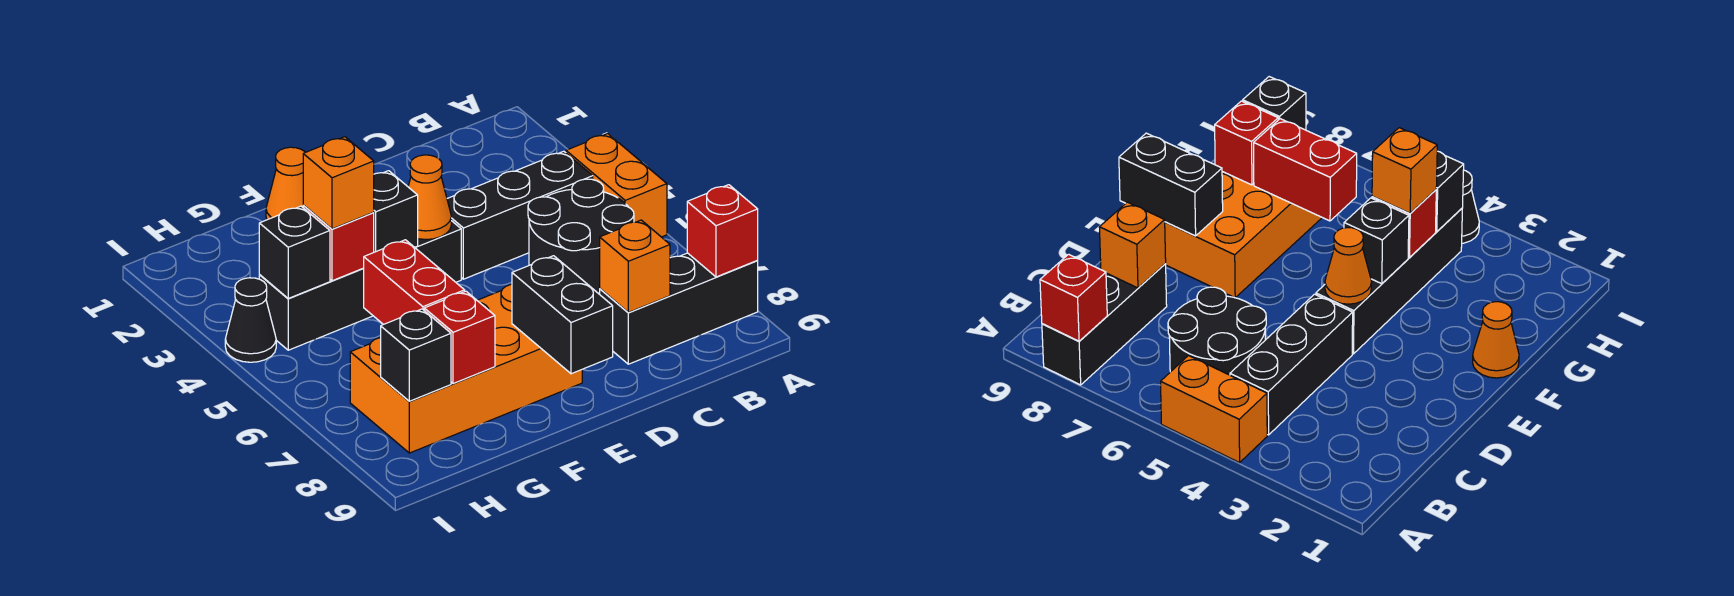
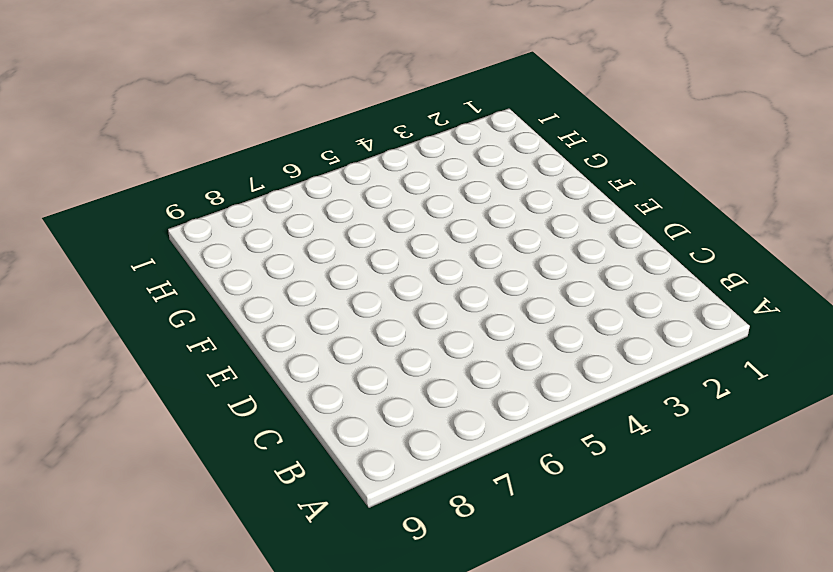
none -> orange brick A4:A5 level 1
none -> black brick A8:C8 level 1
none -> black brick B4:D4 level 1

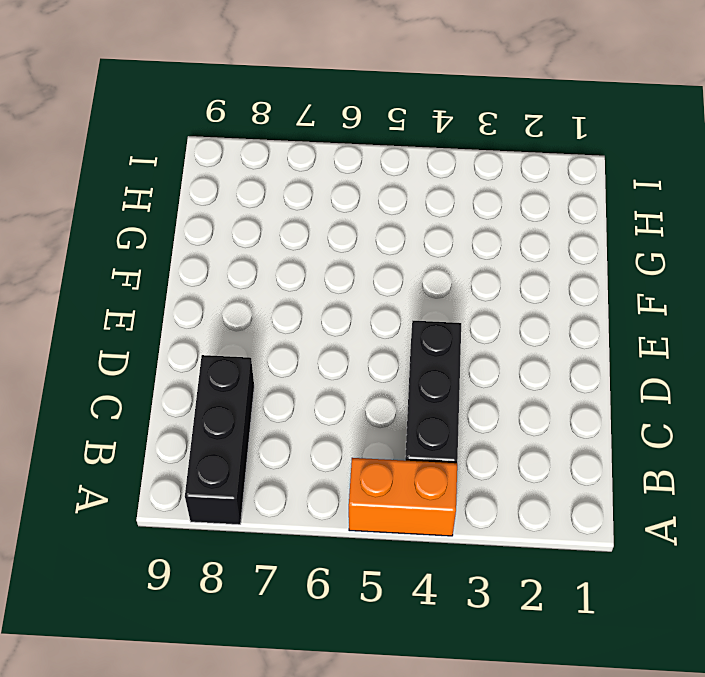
none -> black round brick B5:C6 level 1
none -> black brick E4:H4 level 1
none -> orange brick E7:H8 level 1

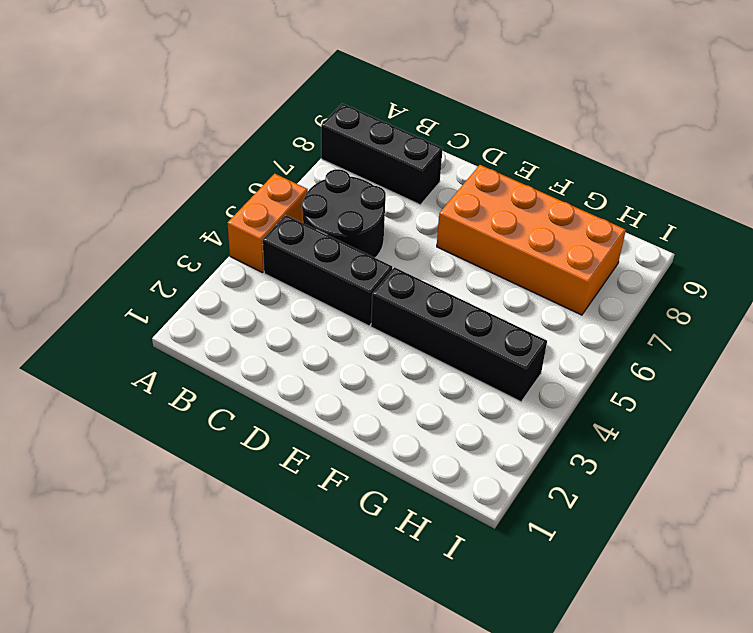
none -> orange cone F1 level 1
none -> black cone I4 level 1
none -> red brick A8 level 2

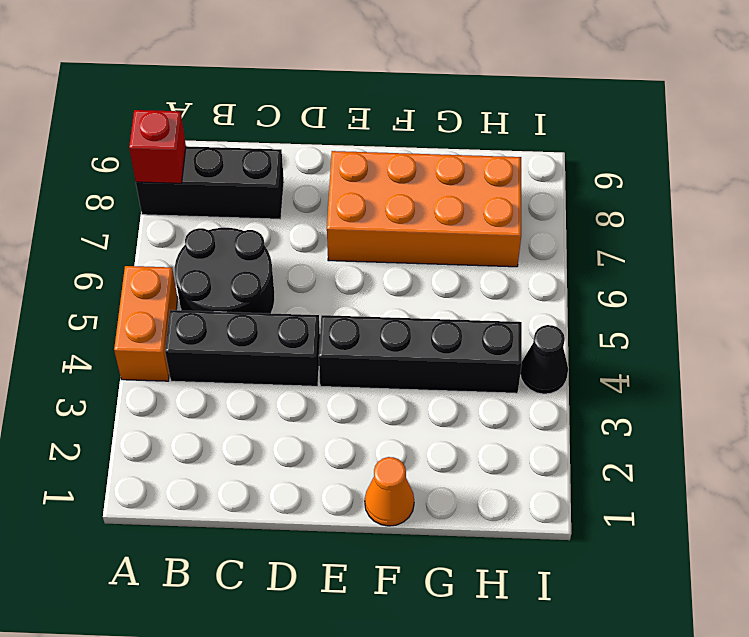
none -> orange brick C8 level 2
none -> orange cone E4 level 2
none -> black brick E8:E9 level 2

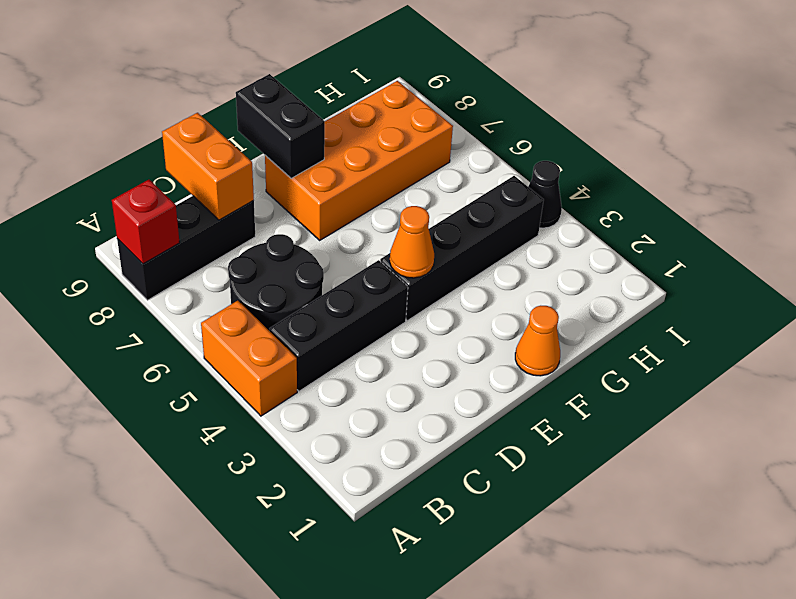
orange brick C8:C9 level 2 -> orange brick C8 level 2
none -> black brick F4 level 2
none -> red brick G4 level 2
none -> red brick G6:G7 level 2

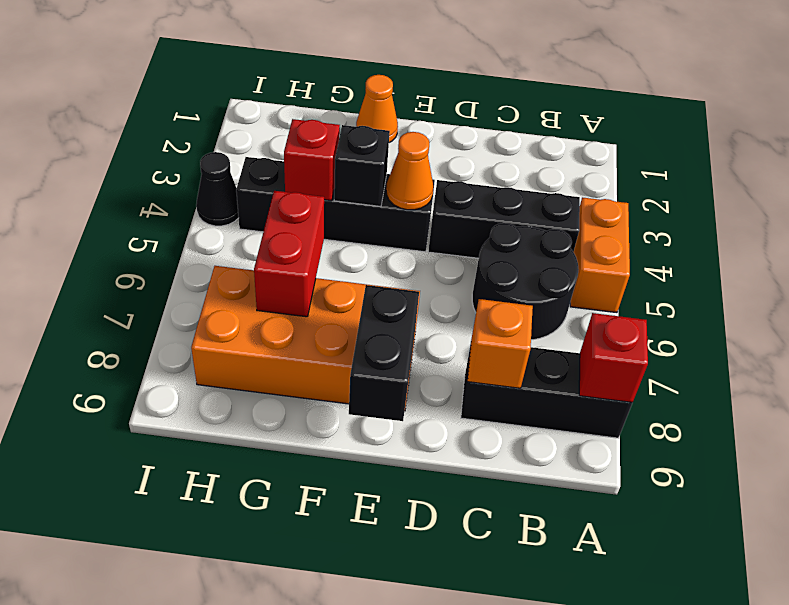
none -> red brick G8 level 2
none -> black brick H4 level 2
none -> black brick H8 level 2

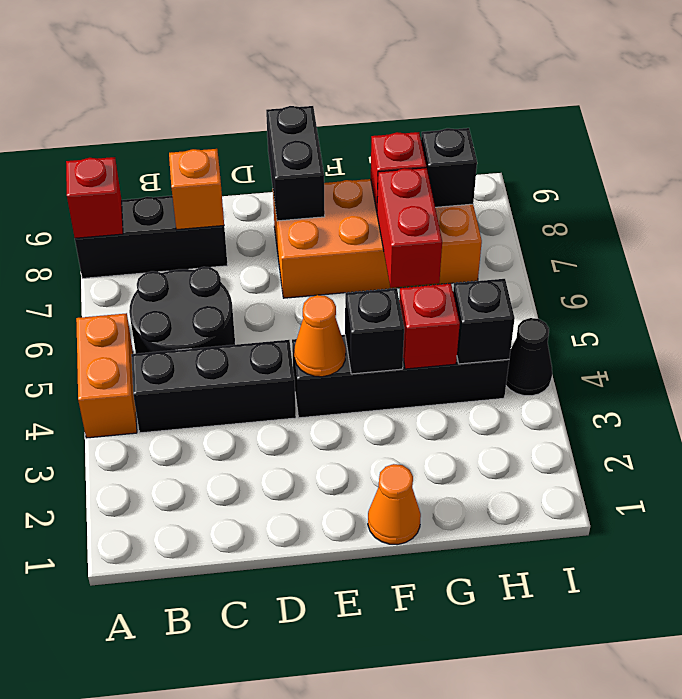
none -> orange brick G4 level 3

